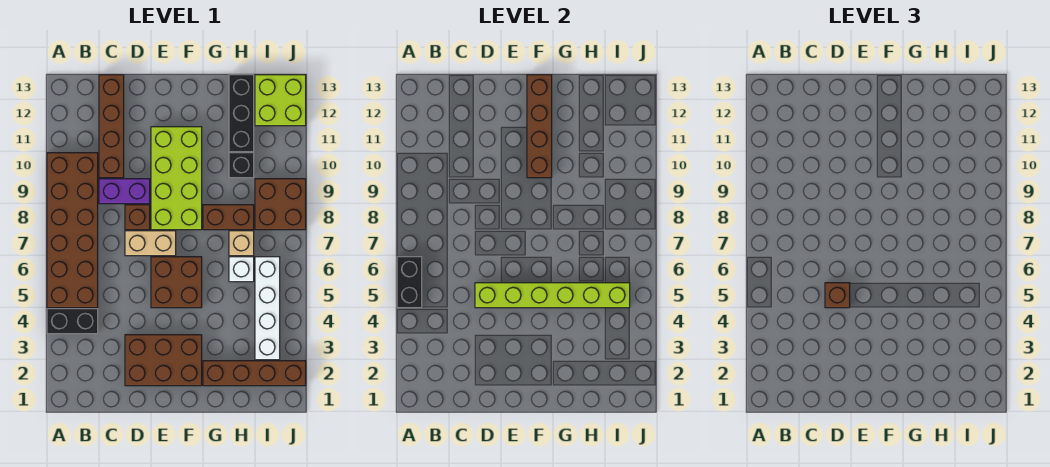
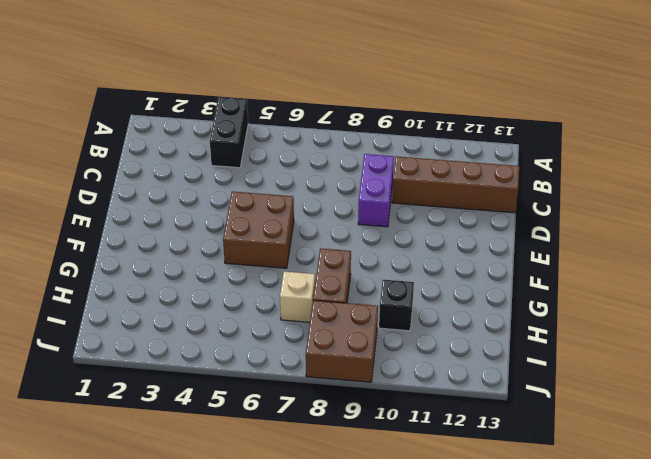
none -> brown brick A5:B10 level 1
none -> brown brick D2:F3 level 1
none -> tan brick D7:E7 level 1

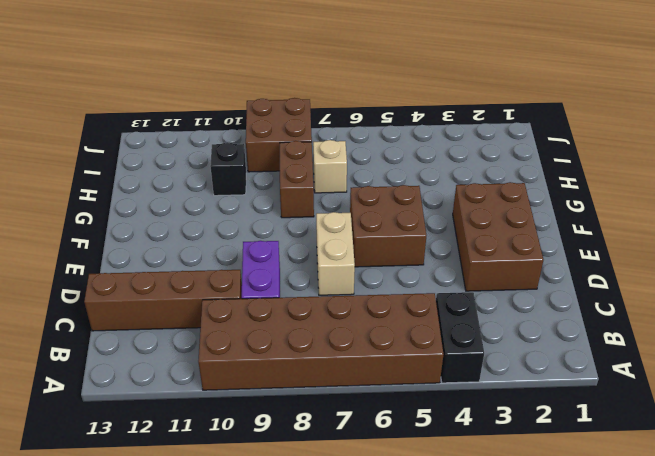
none -> brown brick D8 level 1
none -> lime brick E8:F11 level 1
none -> brown brick G2:J2 level 1

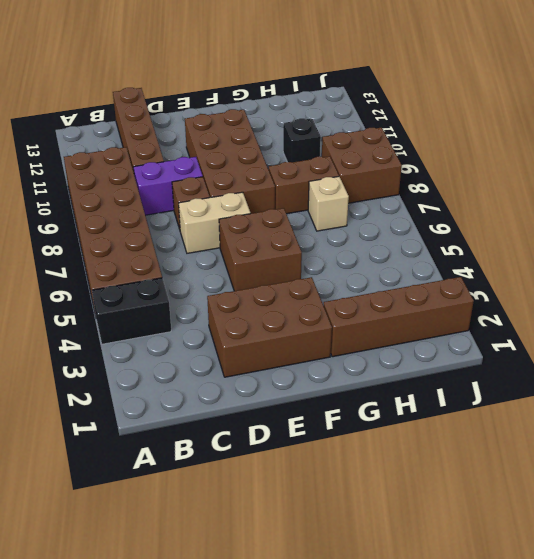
brown brick E8:F11 level 1 -> lime brick E8:F11 level 1
none -> white brick H6 level 1
none -> black brick H11:H13 level 1
none -> white brick I3:I6 level 1

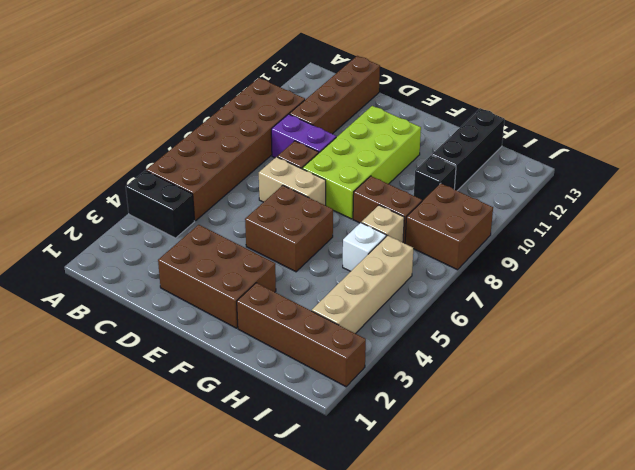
tan brick I3:I6 level 1 -> white brick I3:I6 level 1
none -> lime brick I12:J13 level 1
none -> black brick A5:A6 level 2
none -> lime brick D5:I5 level 2

